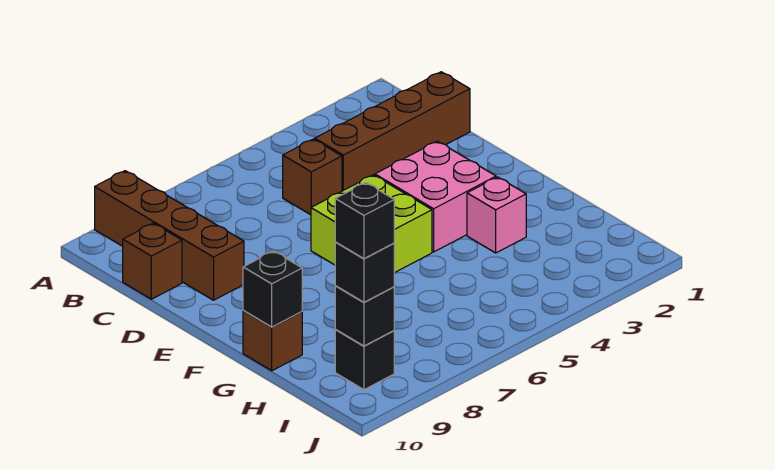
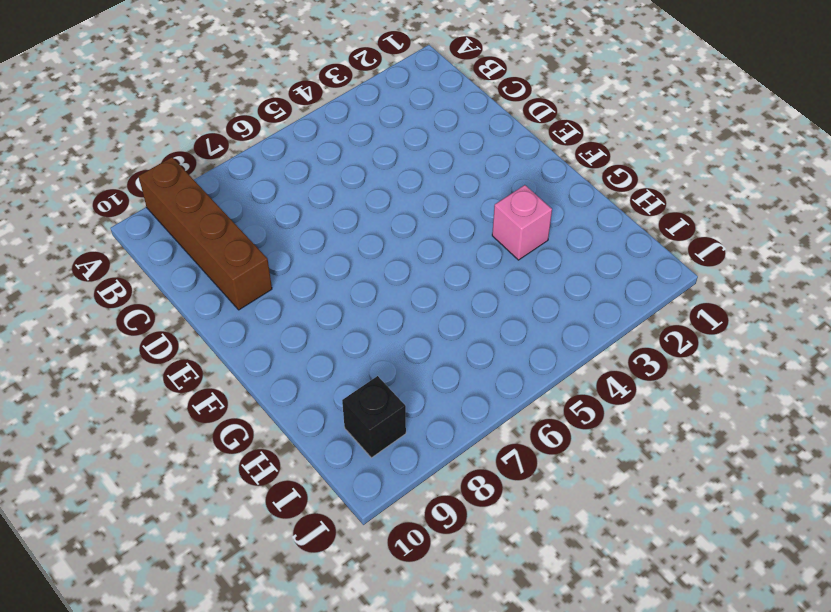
none -> brown brick C1:C4 level 1
none -> brown brick C5 level 1
none -> brown brick C10 level 1

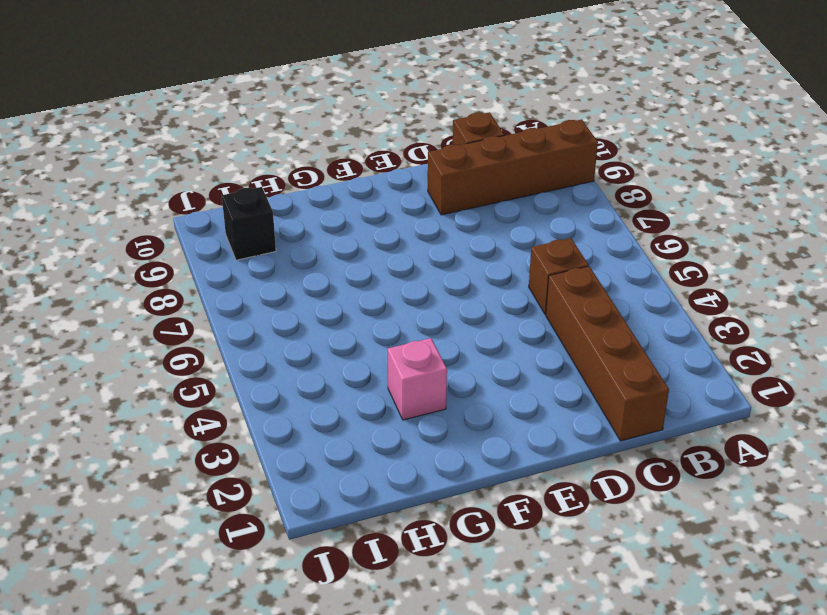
none -> pink brick E3:F4 level 1
none -> lime brick E5:F6 level 1
none -> brown brick G10 level 1

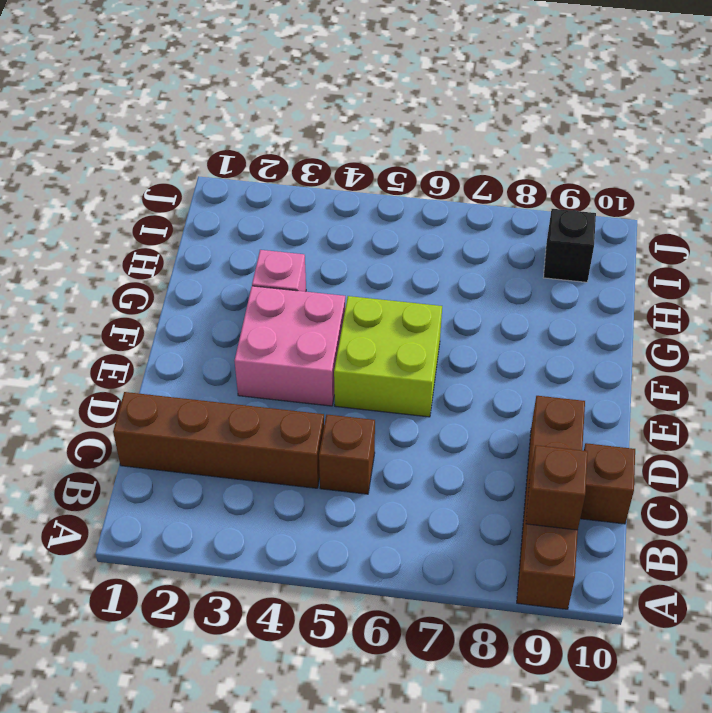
brown brick B9 level 2 -> brown brick G10 level 1
none -> black brick G10 level 2
none -> black brick I9 level 2
none -> black brick I9 level 3

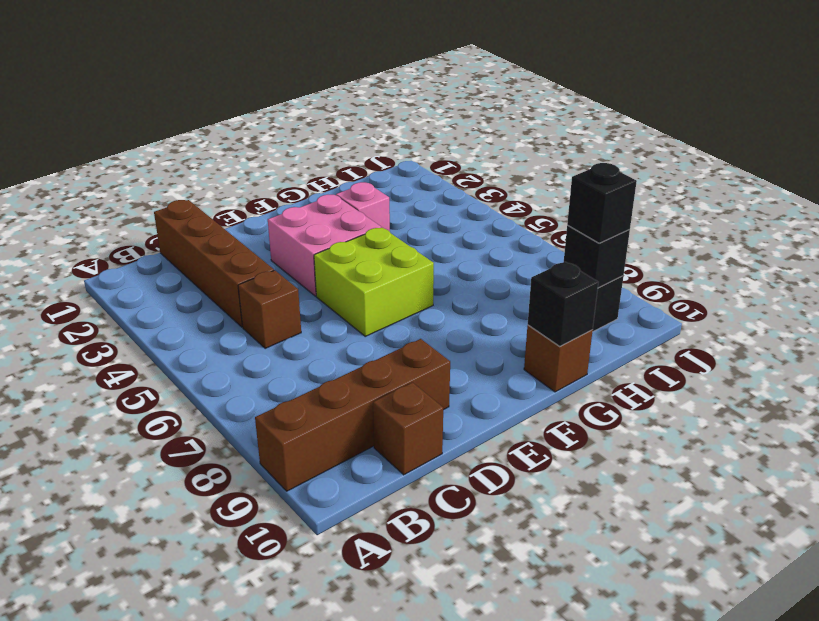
none -> black brick I9 level 4

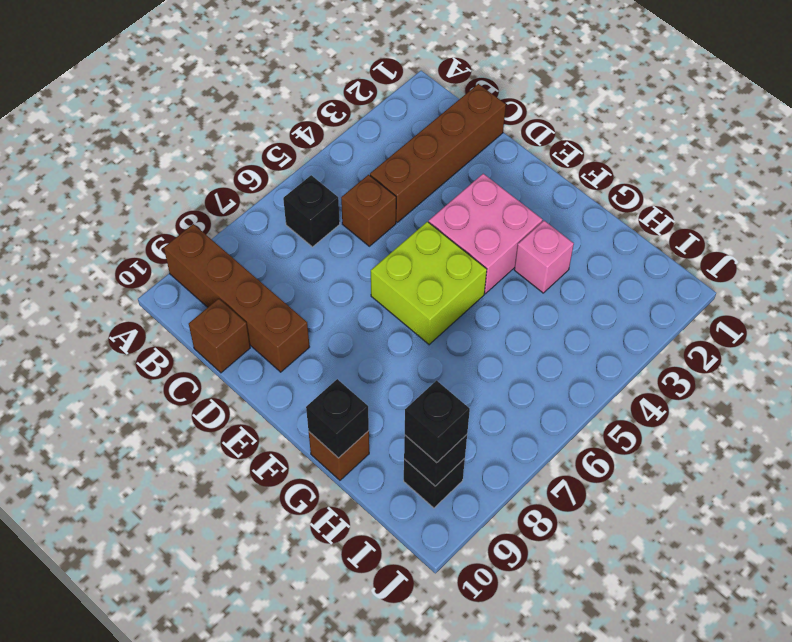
black brick B6 level 1 -> black brick I9 level 4

